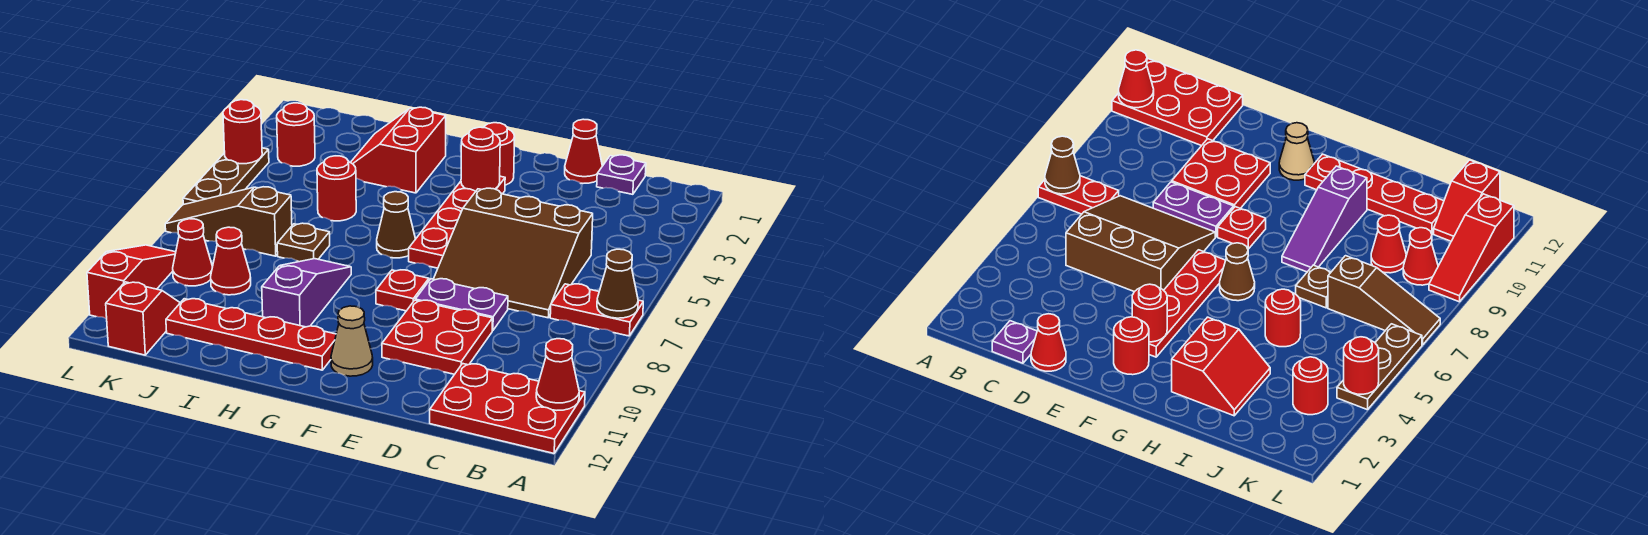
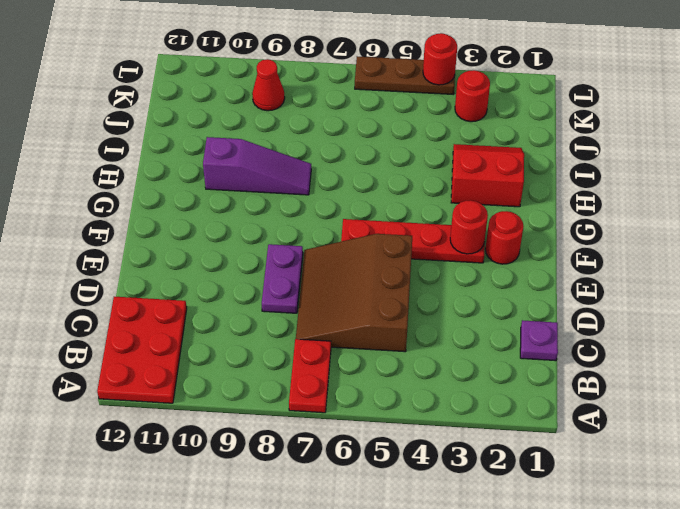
none -> red cone D1 level 1
none -> red plate D9:E10 level 1
none -> red plate F8 level 1

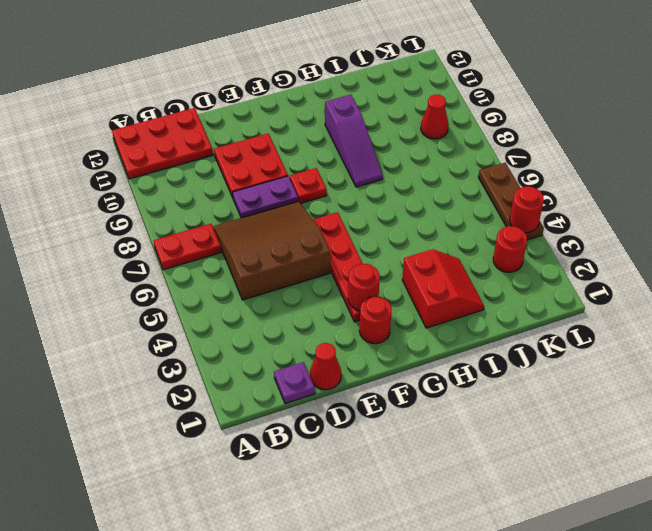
none -> tan cone F11 level 1
none -> brown cone G6 level 1
none -> red plate G11:J11 level 1

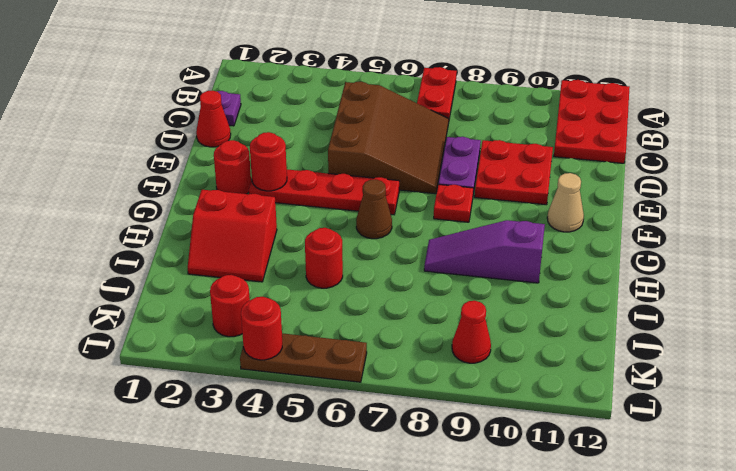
none -> red plate G11:J11 level 1
none -> brown plate I7 level 1
none -> brown slope J7:L7 level 1 top J

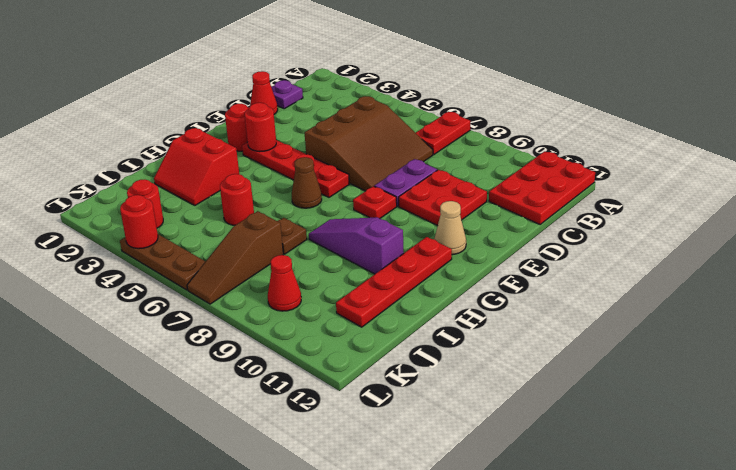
none -> red cone J9 level 1
none -> red slope K11:K12 level 1 top 12
none -> red slope L9:L11 level 1 top 11

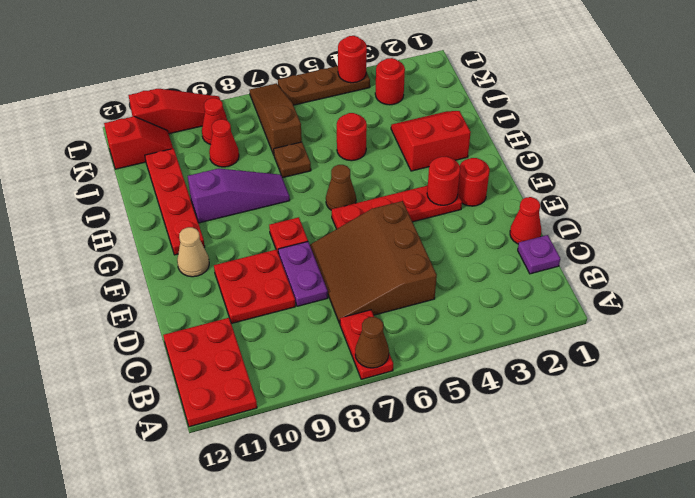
none -> red cone A11 level 2

